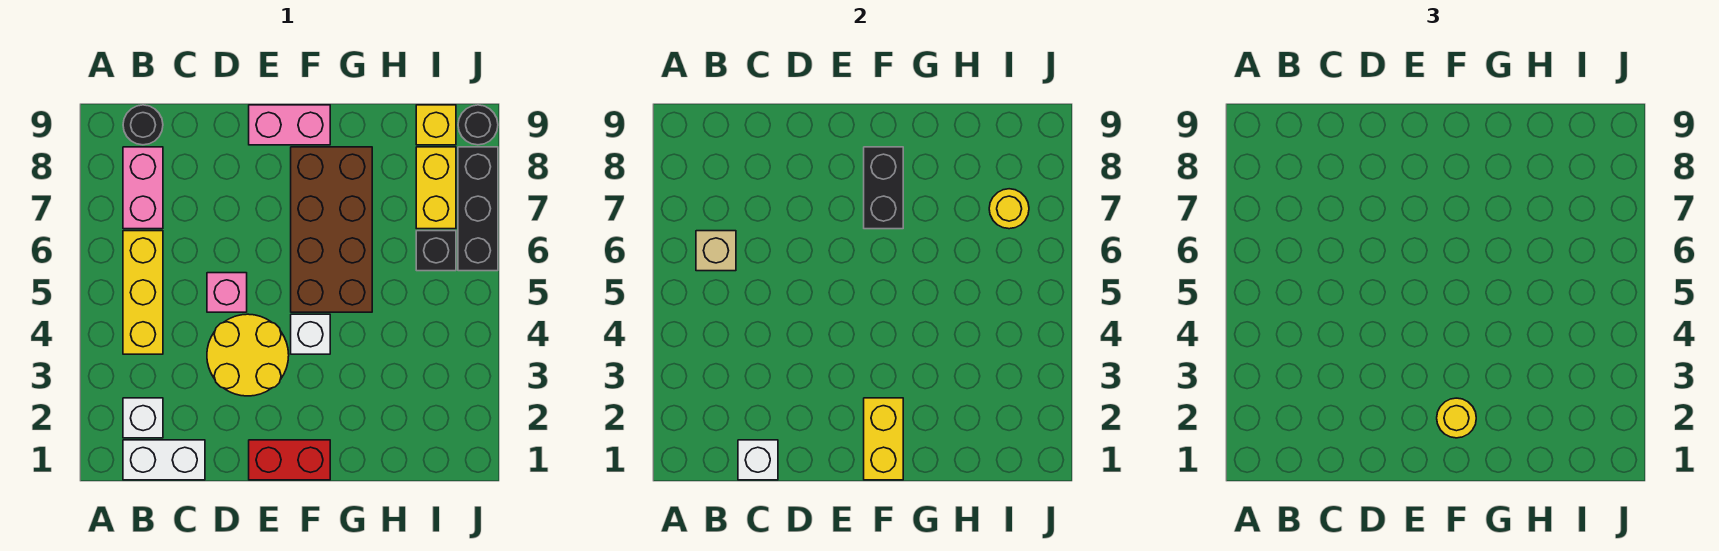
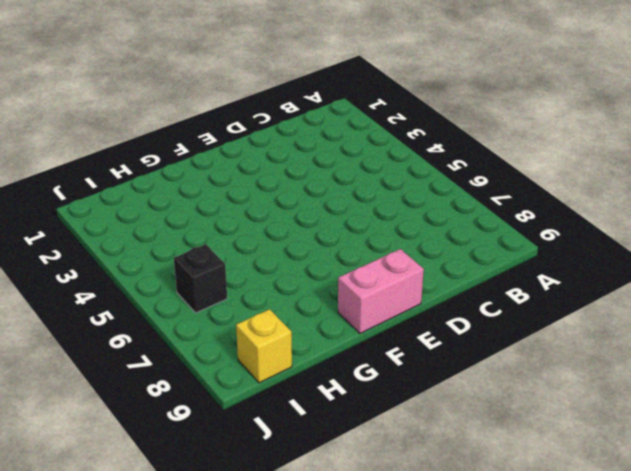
none -> white brick B1:C1 level 1
none -> white brick B2 level 1
none -> yellow brick B4:B6 level 1

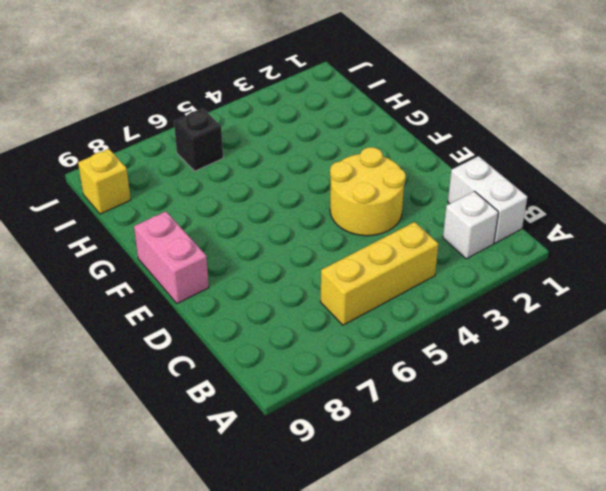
none -> pink brick B7:B8 level 1
none -> black round brick B9 level 1
none -> pink brick D5 level 1

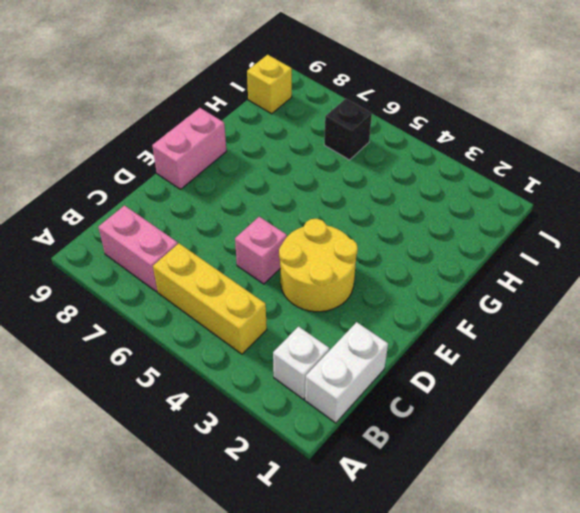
none -> black round brick B9 level 1
none -> red brick E1:F1 level 1
none -> white brick F4 level 1

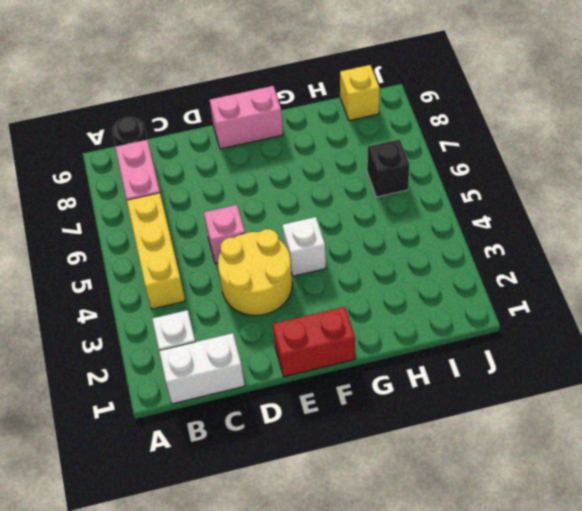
none -> brown brick F5:G8 level 1
none -> yellow brick I7:I8 level 1
none -> black brick J6:J8 level 1

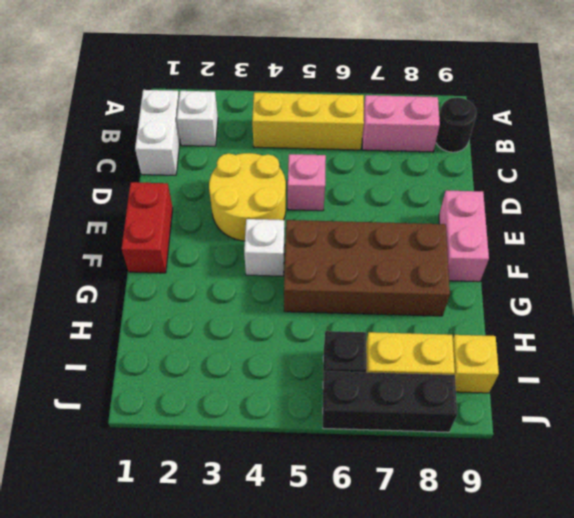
none -> black round brick J9 level 1
none -> tan brick B6 level 2
none -> white brick C1 level 2

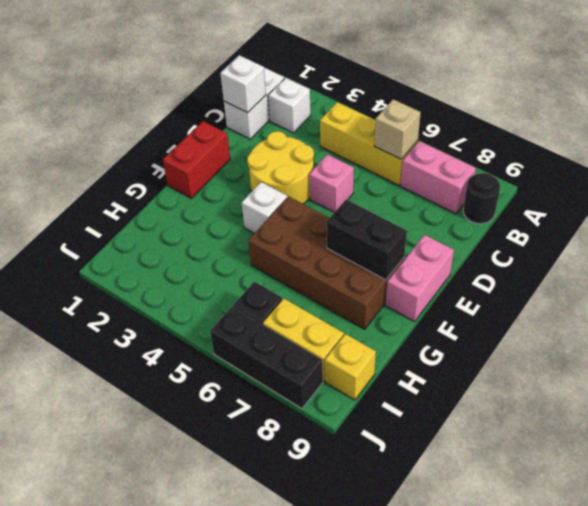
none -> black round brick J9 level 1
none -> yellow brick F1:F2 level 2
none -> yellow round brick I7 level 2

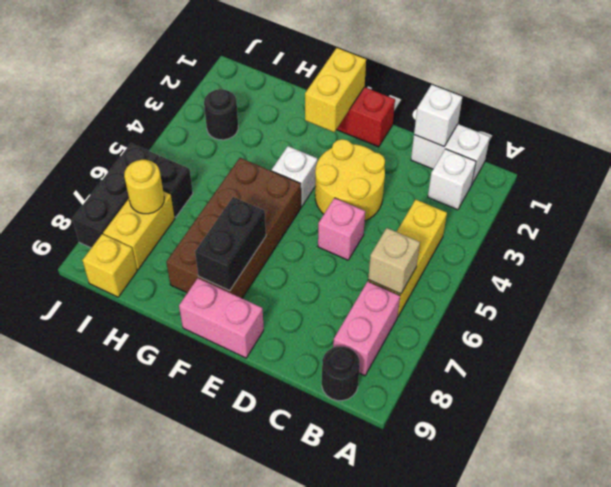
black round brick I3 level 1 -> black round brick J9 level 1
none -> yellow round brick F2 level 3

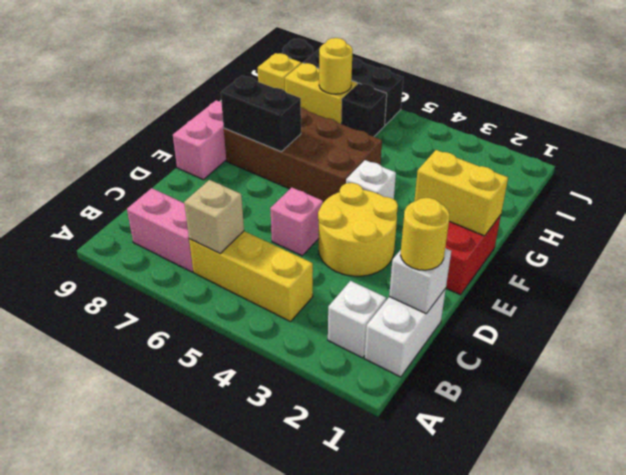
yellow round brick C1 level 3 -> yellow round brick F2 level 3
none -> black round brick B9 level 1

